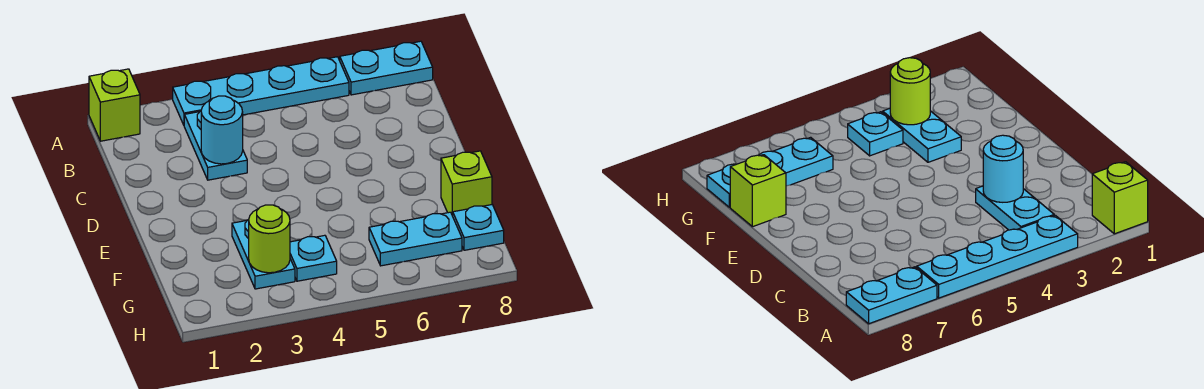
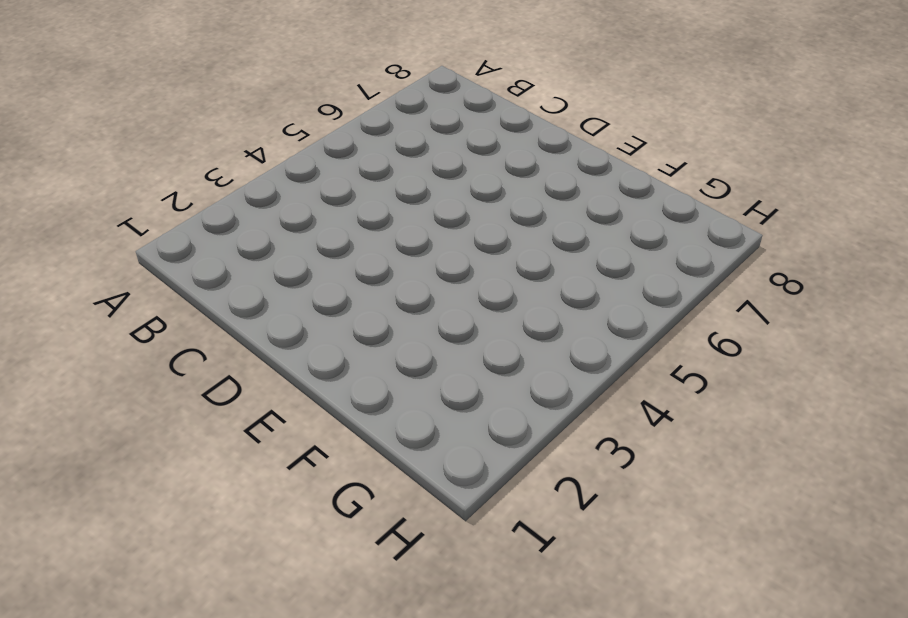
none -> lime brick A1 level 1
none -> cyan plate A3:A6 level 1

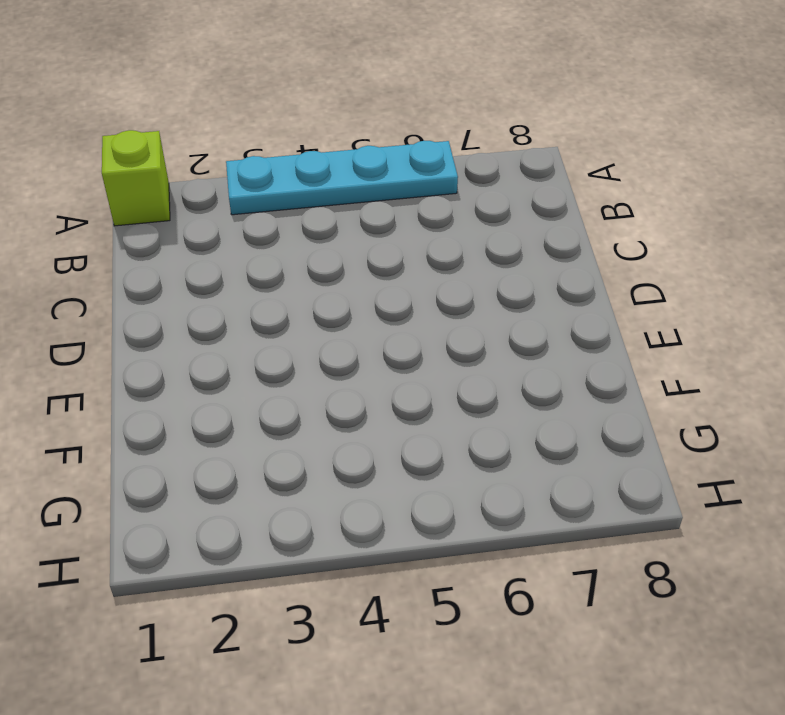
none -> cyan plate A7:A8 level 1
none -> cyan plate B3:C3 level 1

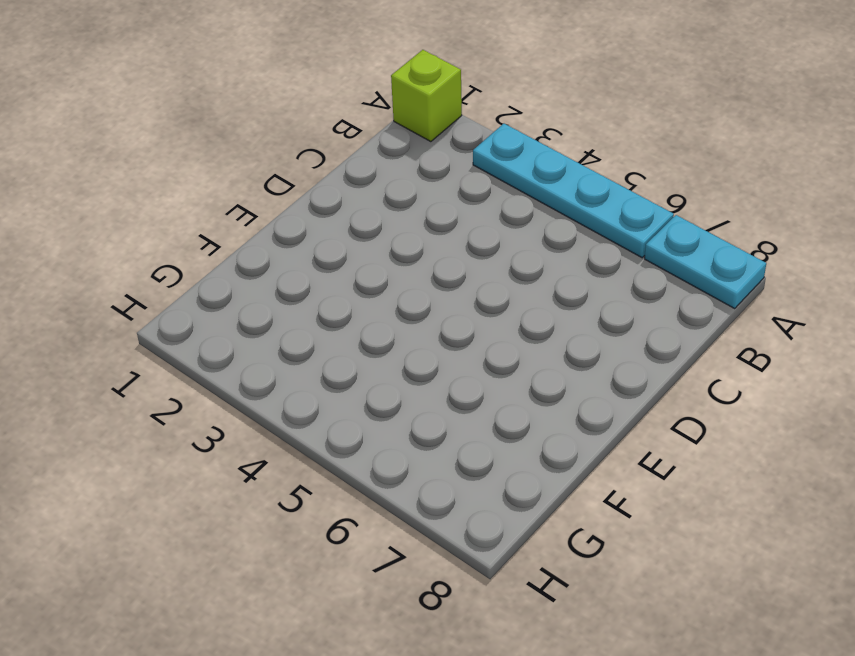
none -> cyan plate B3:C3 level 1
none -> cyan plate F3:G3 level 1

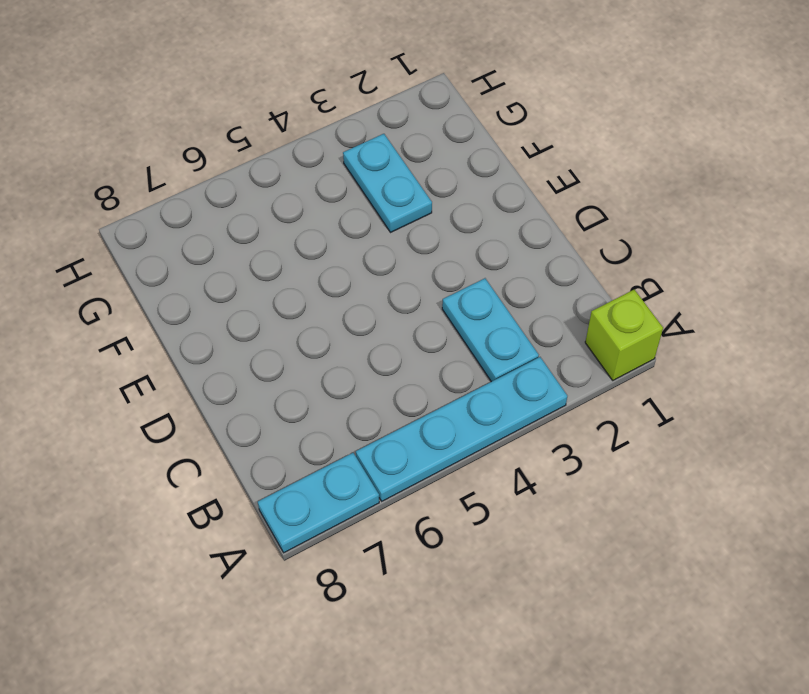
none -> lime brick F8 level 1
none -> cyan plate G4 level 1

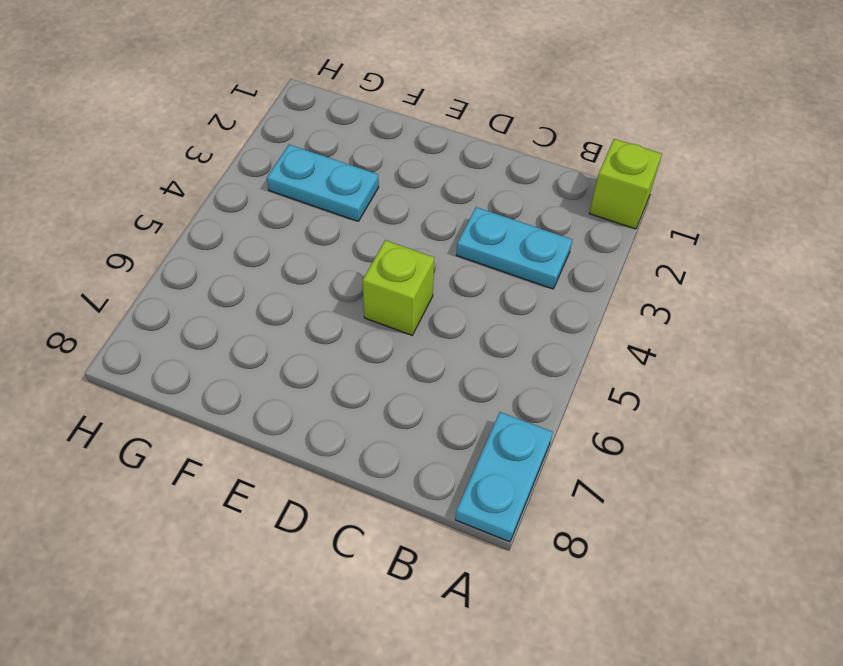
lime brick D5 level 1 -> lime brick F8 level 1
none -> cyan plate A3:A6 level 1
none -> cyan plate G4 level 1

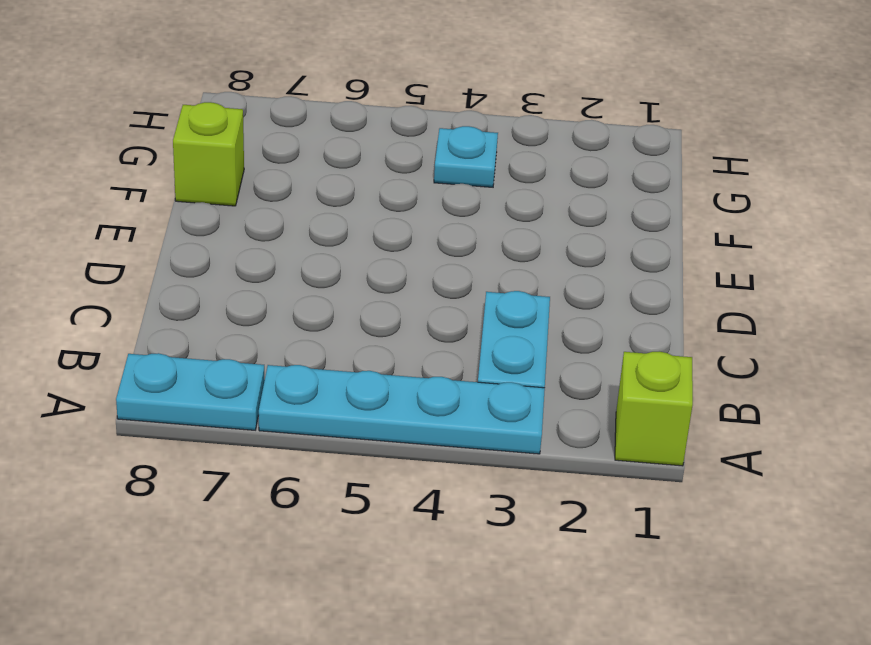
none -> cyan plate F3:G3 level 1
none -> cyan plate G6:G7 level 1

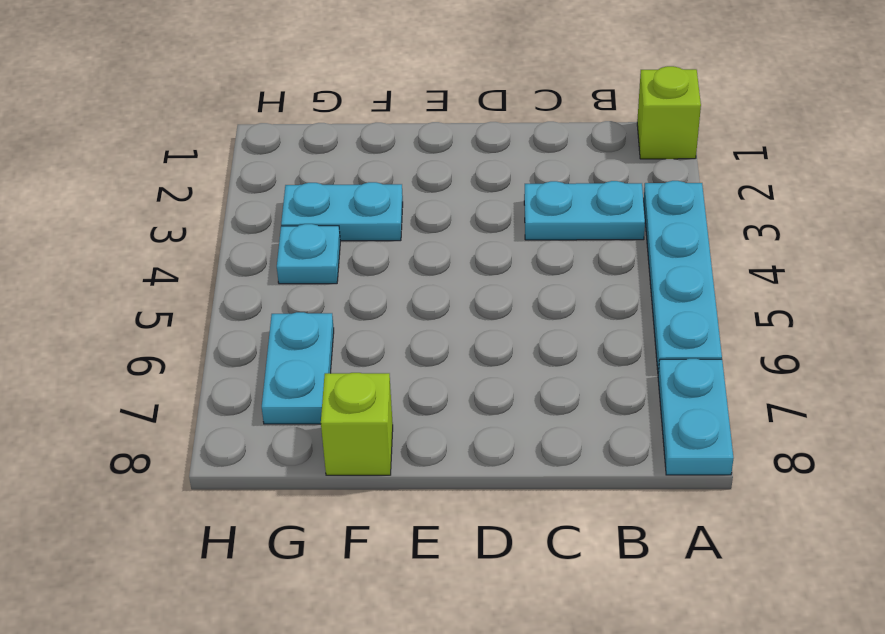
none -> cyan plate G8 level 1
none -> cyan round brick C3 level 2

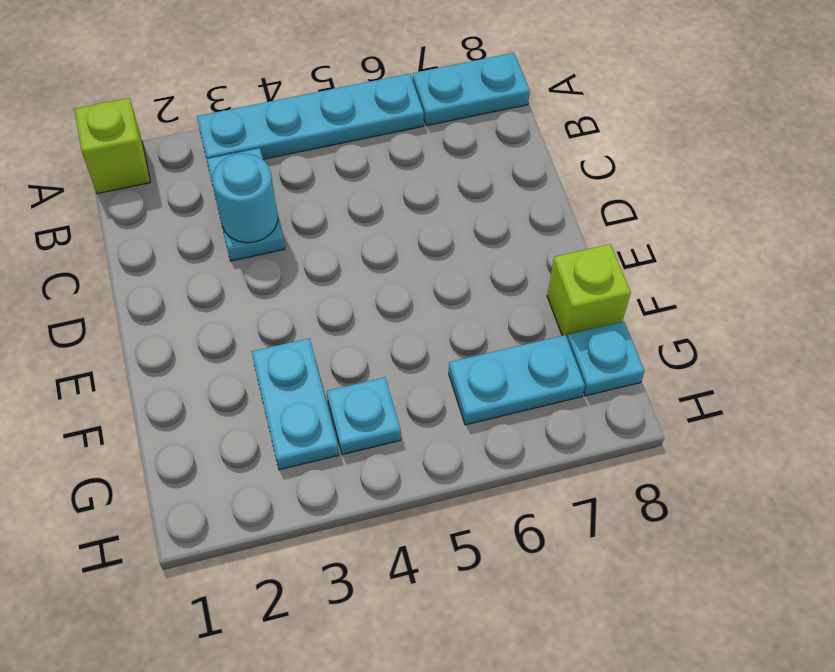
none -> lime round brick G3 level 2

